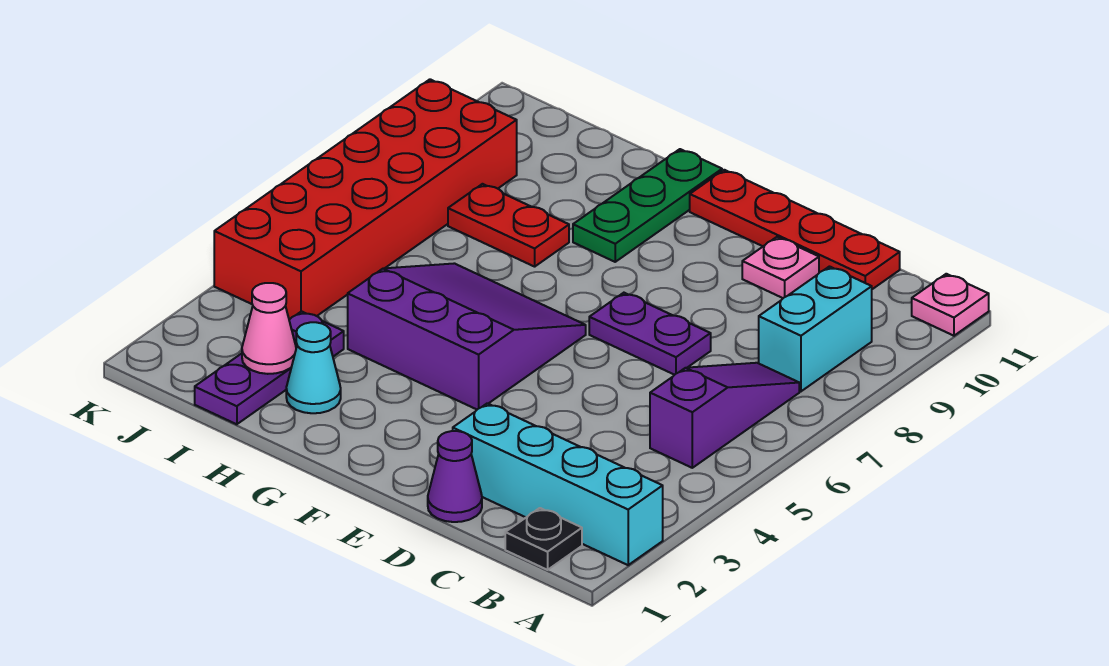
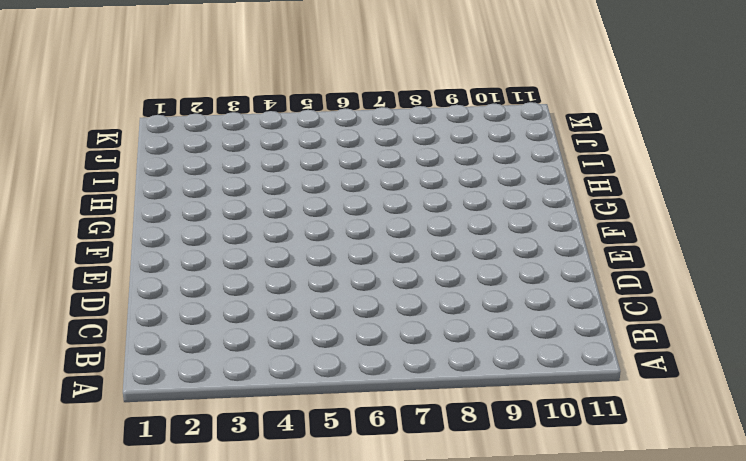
none -> cyan brick A2:D2 level 1
none -> pink plate A11 level 1
none -> black plate B1 level 1

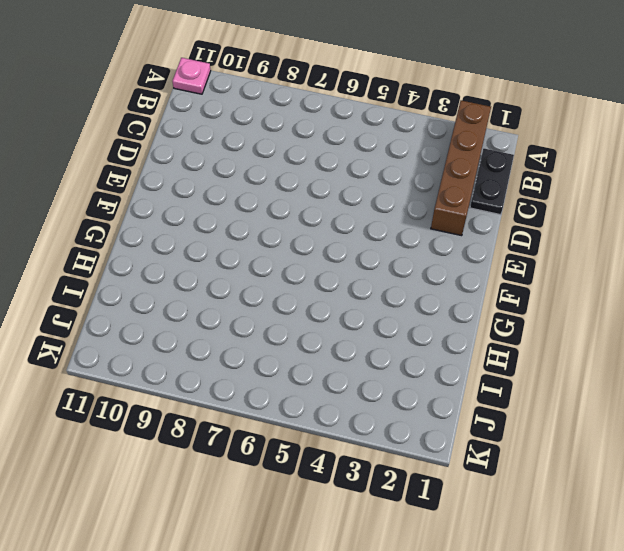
brown brick A2:D2 level 1 -> cyan brick A2:D2 level 1
black plate B1:C1 level 1 -> black plate B1 level 1
none -> purple slope B5:B7 level 1 top 5
none -> cyan brick B8:B9 level 1
none -> red plate C11:F11 level 1

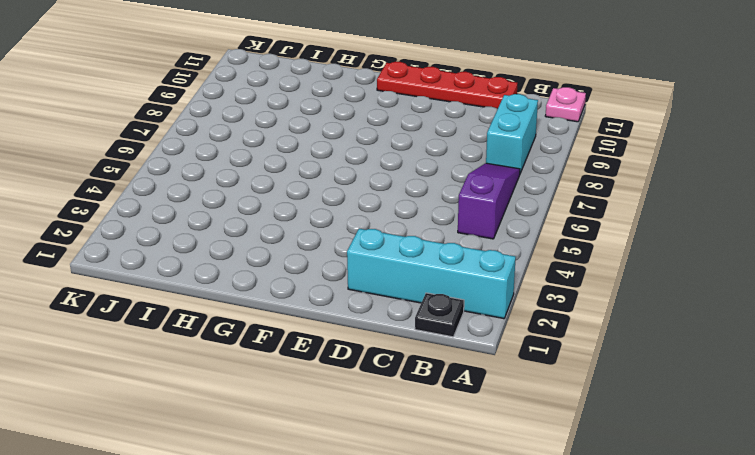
none -> purple cone D1 level 1
none -> purple plate D7:E7 level 1
none -> pink plate D10 level 1

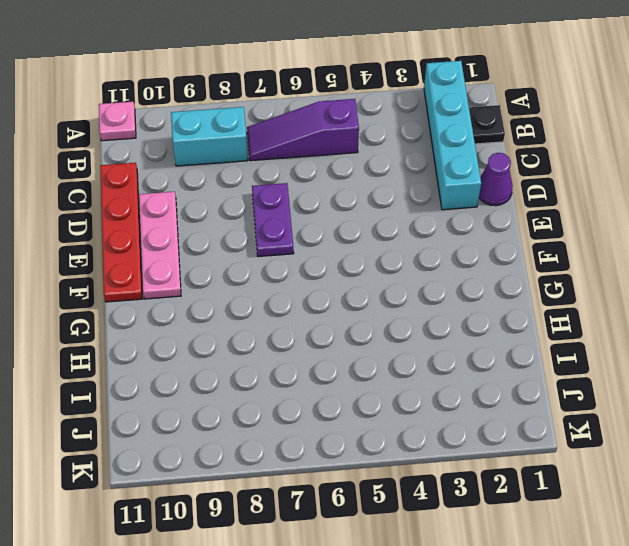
pink plate D10:F10 level 1 -> pink plate D10 level 1
none -> purple slope F4:H6 level 1 top 4
none -> green plate G9:G11 level 1
none -> cyan cone H2 level 1

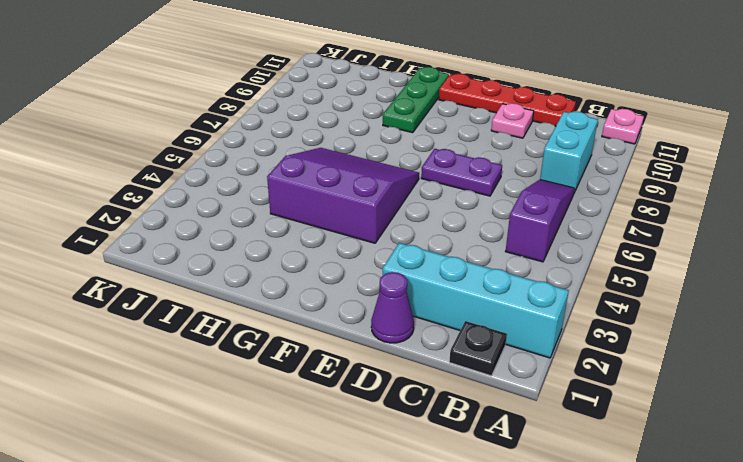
none -> cyan cone H2 level 1
none -> red plate H8:I8 level 1
none -> purple plate I1:I3 level 1

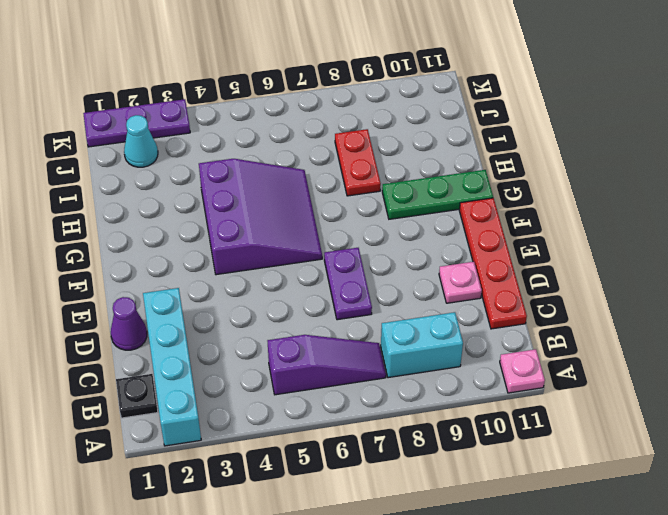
cyan cone J2 level 1 -> cyan cone H2 level 1
purple plate K1:K3 level 1 -> purple plate I1:I3 level 1
none -> red brick J4:K9 level 1
none -> pink cone I2 level 2

